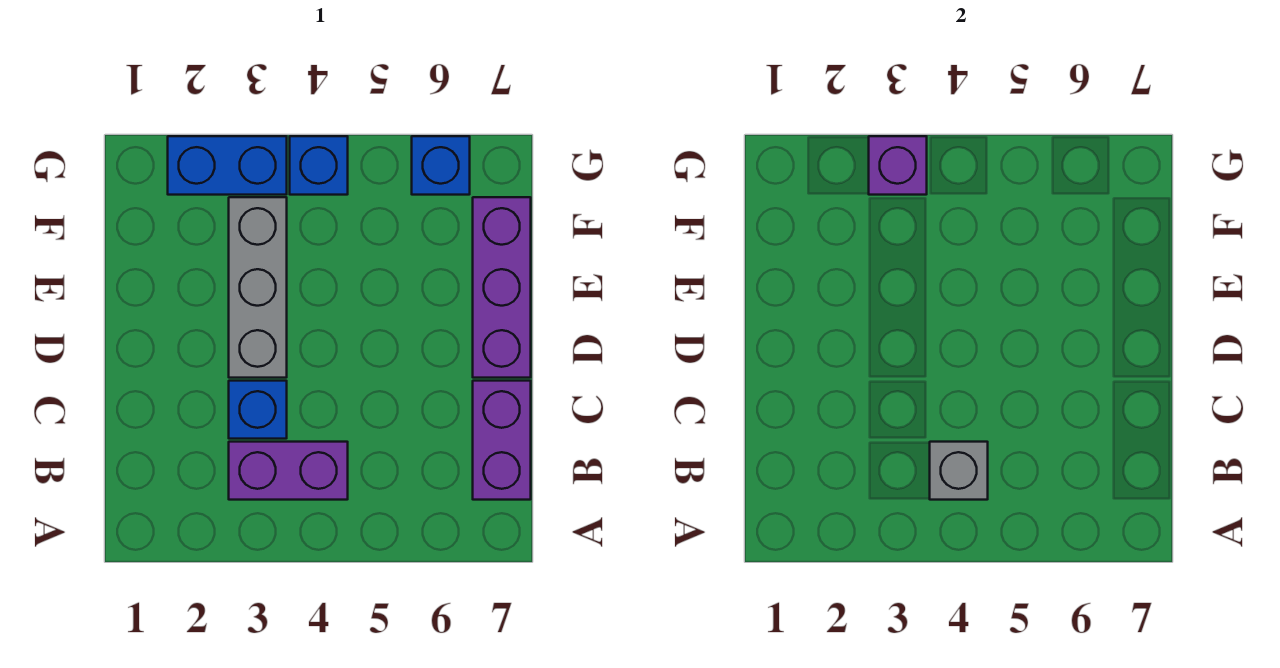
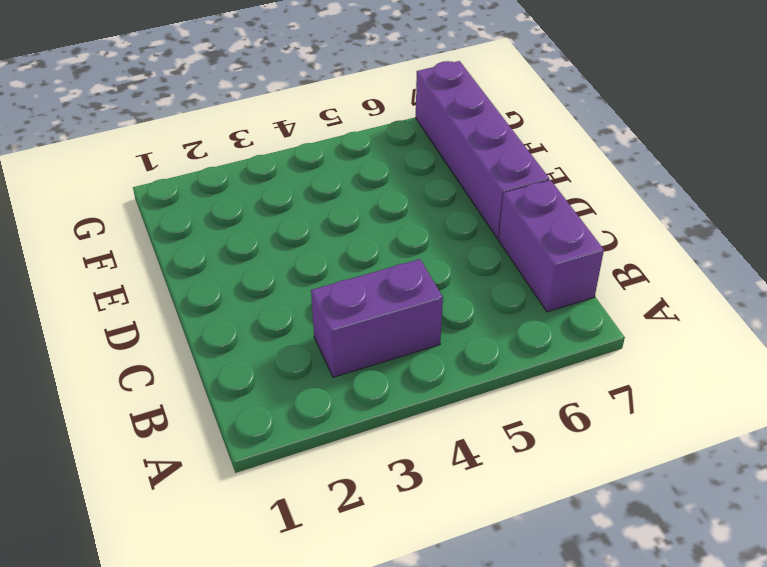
purple brick D7:G7 level 1 -> purple brick D7:F7 level 1
none -> blue brick C3 level 1
none -> grey brick D3:F3 level 1

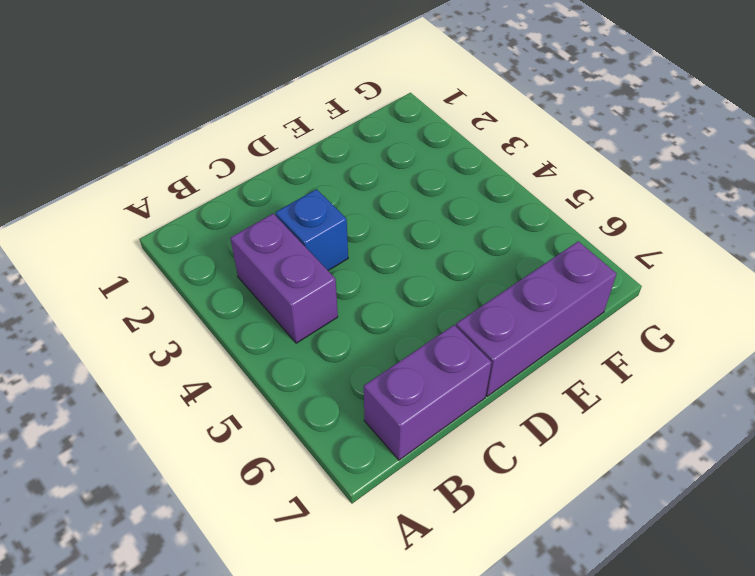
none -> grey brick D3:F3 level 1
none -> blue brick G2:G3 level 1

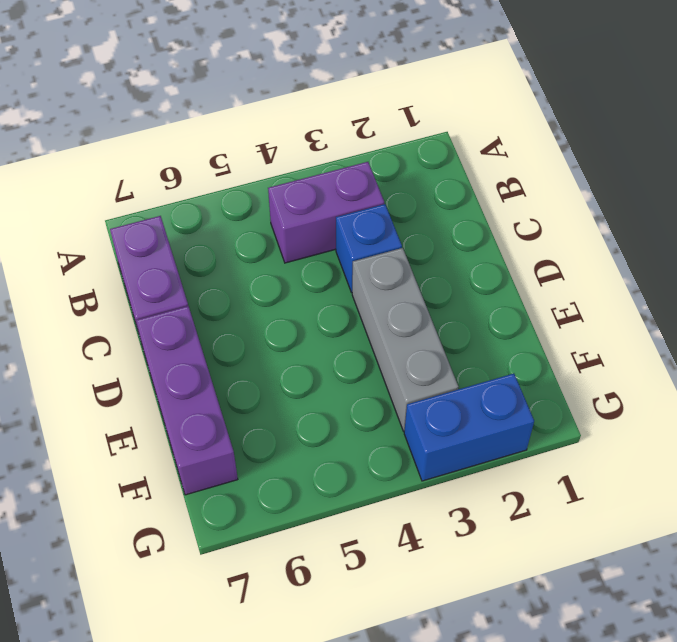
none -> blue brick G4 level 1
none -> blue brick G6 level 1

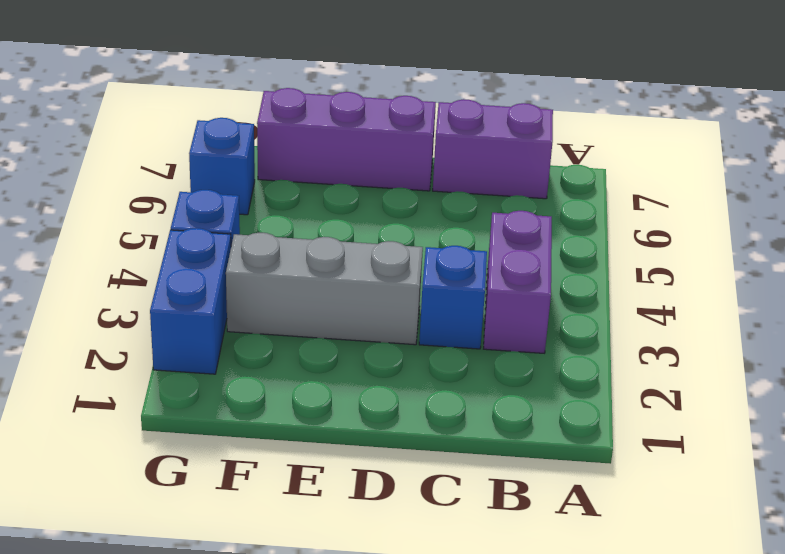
none -> grey brick B4 level 2
none -> purple brick G3 level 2

